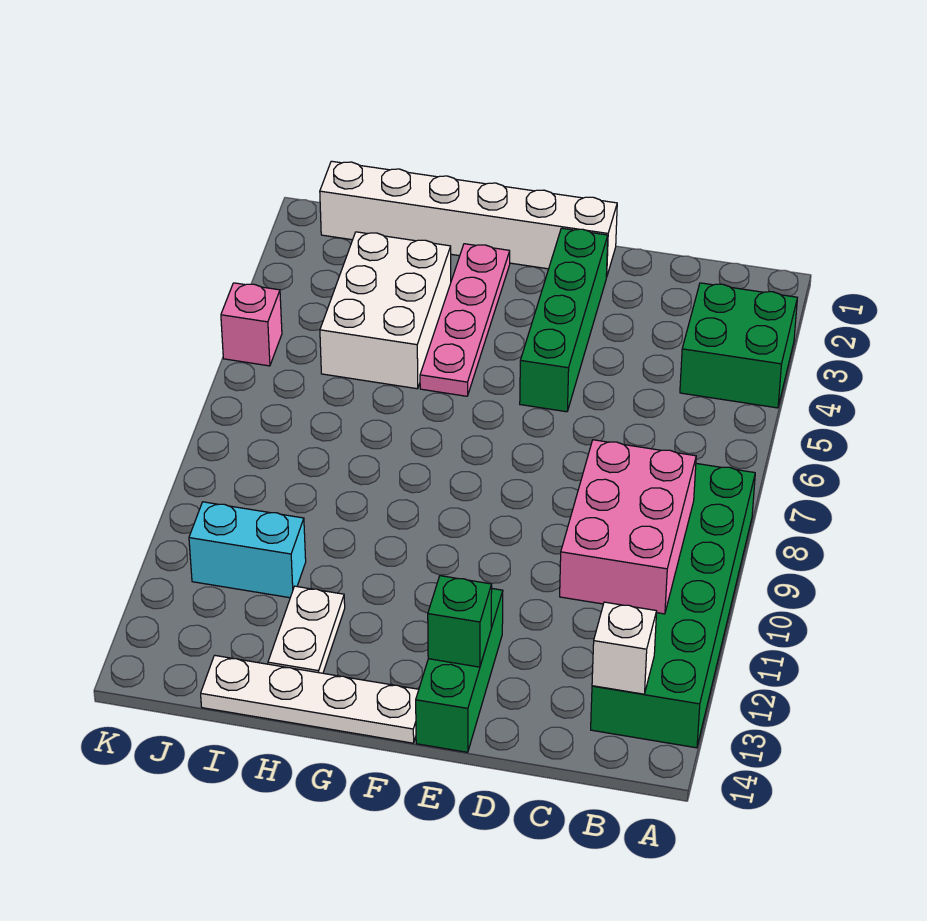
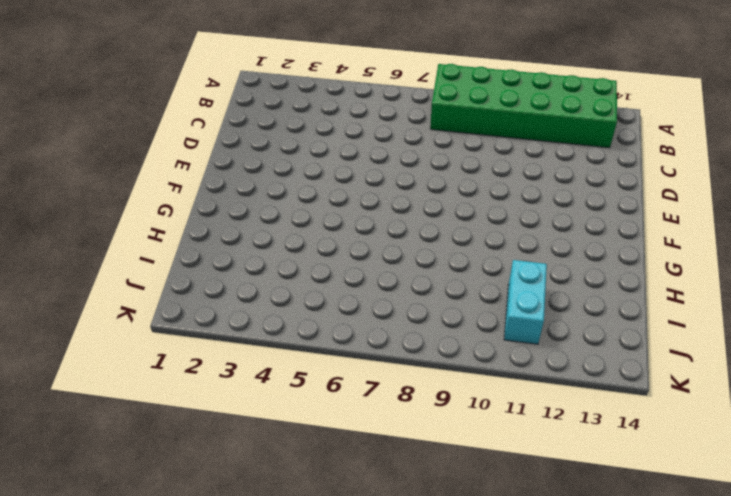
none -> green brick A3:B4 level 1
none -> white brick E1:J1 level 1
none -> green brick E2:E5 level 1

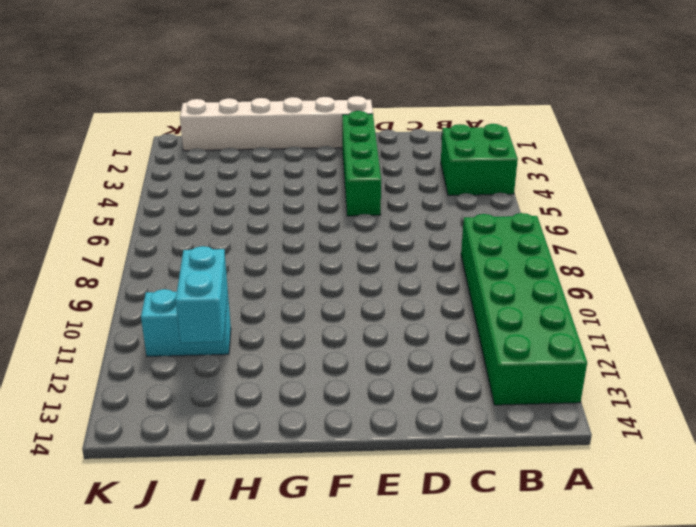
cyan brick I11:I12 level 2 -> none
none -> green brick E12:E14 level 1
none -> white plate F14:I14 level 1
none -> pink plate G2:G5 level 1

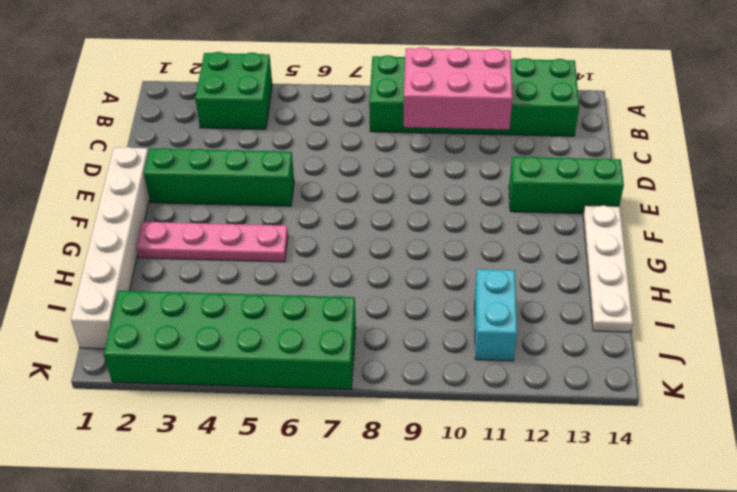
green brick J2:K7 level 1 -> pink brick K5 level 1
none -> white brick H3:I5 level 1
none -> white plate H12:H13 level 1
none -> white brick B13 level 2

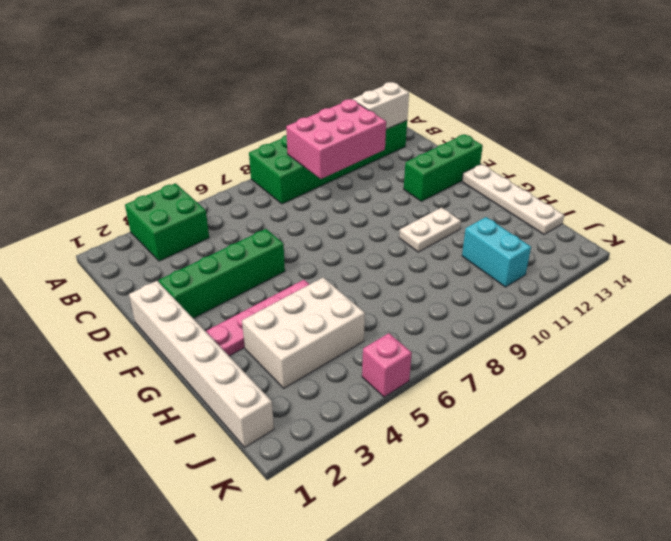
white brick B12:B13 level 2 -> white brick B13 level 2
white plate G10:G11 level 1 -> white plate H12:H13 level 1
none -> green brick E13 level 2

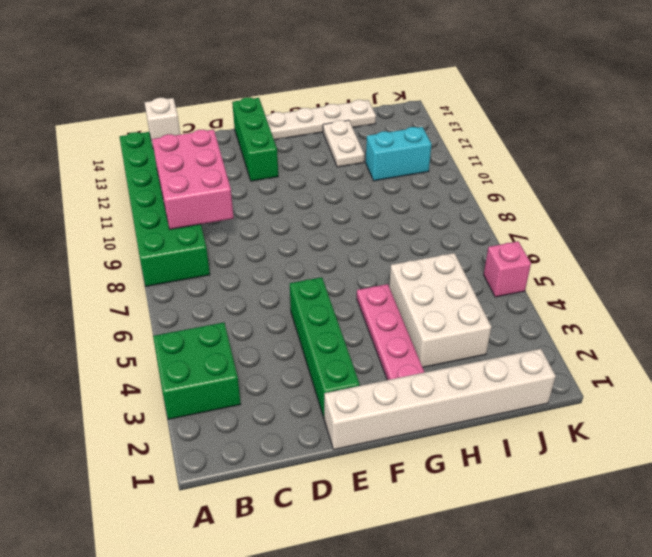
none -> green brick E13 level 2

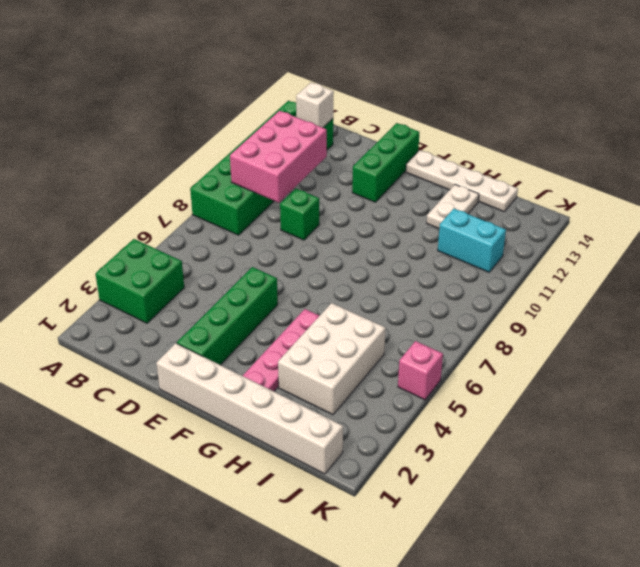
green brick D9 level 1 -> green brick E13 level 2

